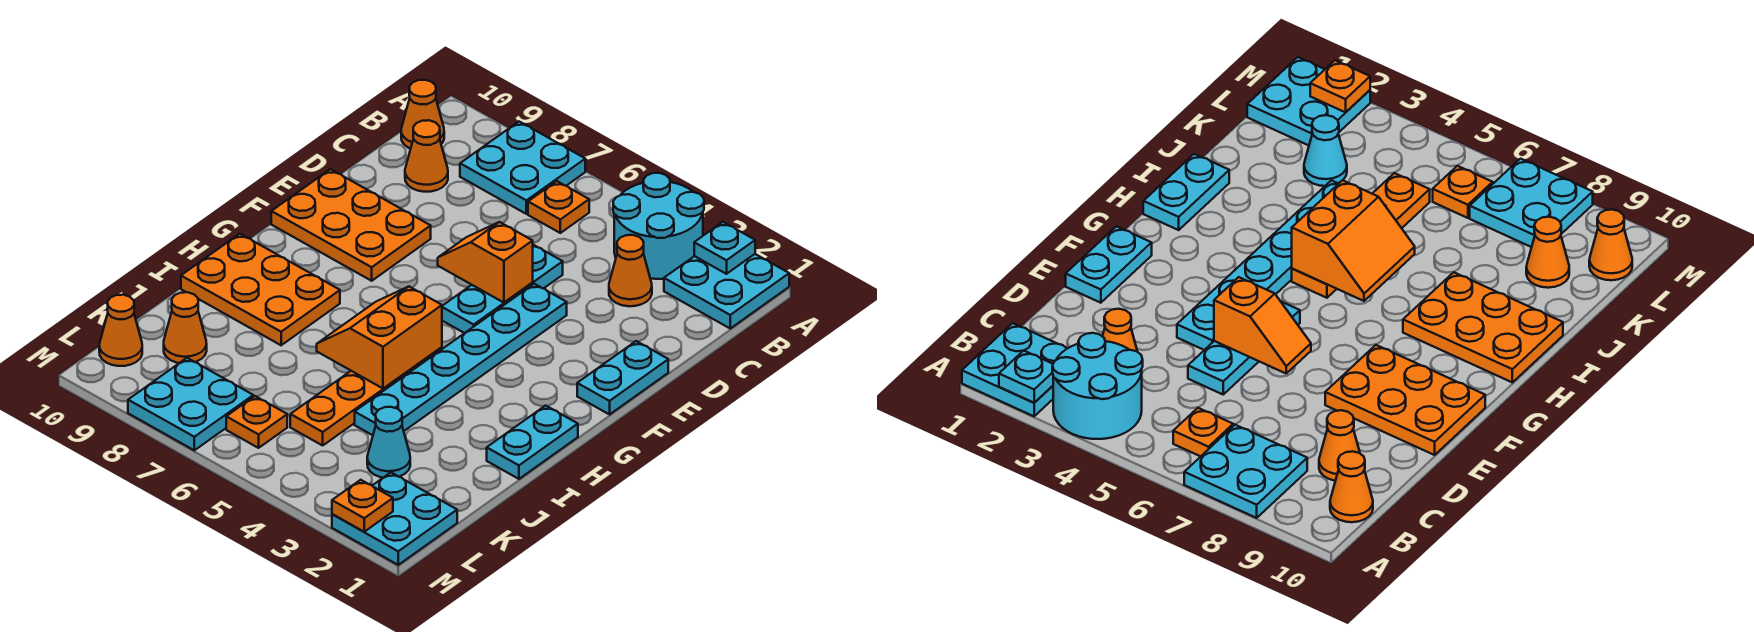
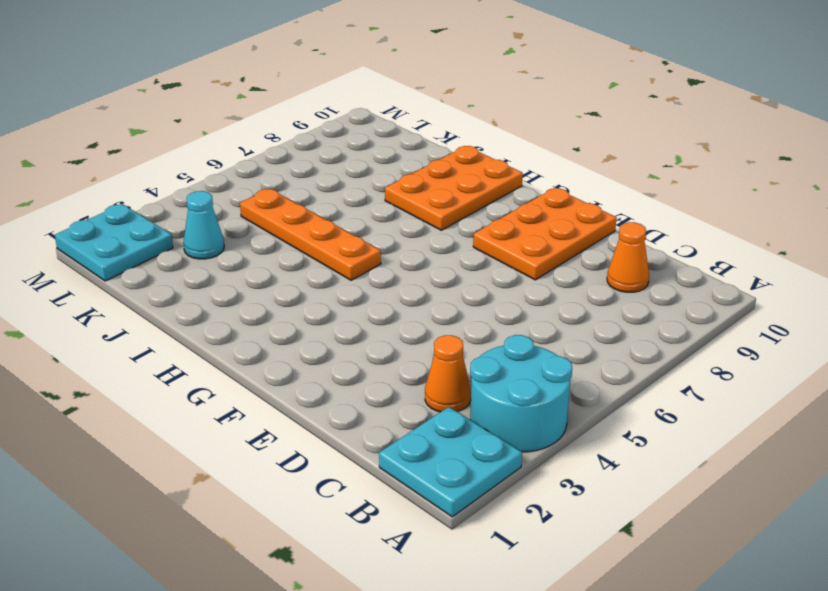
none -> cyan plate A7:B8 level 1
none -> orange plate B6 level 1
none -> orange cone B10 level 1

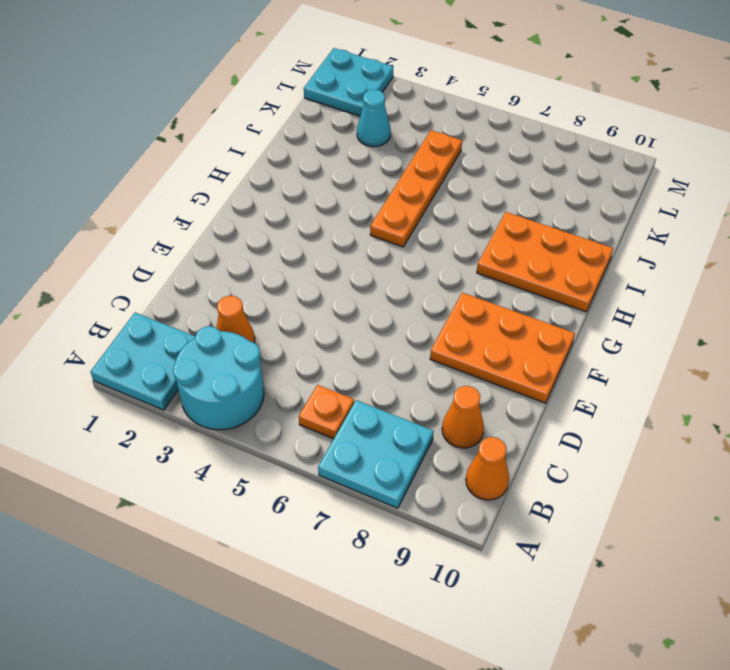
none -> cyan plate D5:F5 level 1
none -> cyan plate E1:F1 level 1
none -> cyan plate E4:J4 level 1

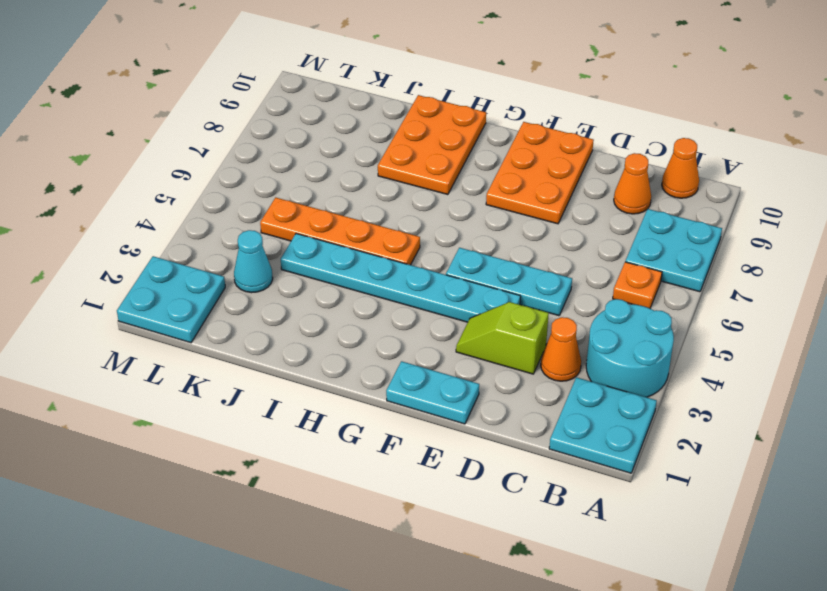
lime slope D3:E3 level 1 top D -> none
none -> cyan plate H1:I1 level 1
none -> orange cone K9 level 1
none -> orange plate L6 level 1

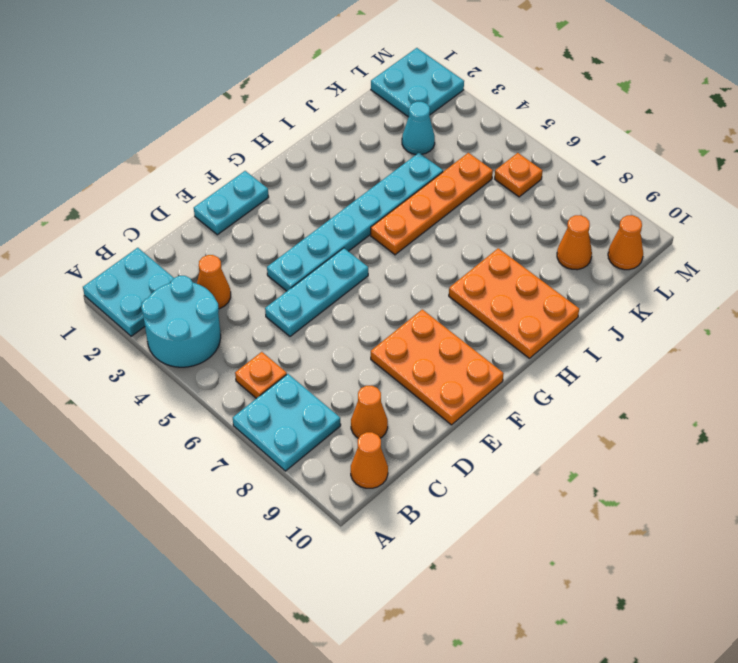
none -> cyan plate H1:I1 level 1
none -> cyan plate L7:M8 level 1
none -> cyan plate A2 level 2

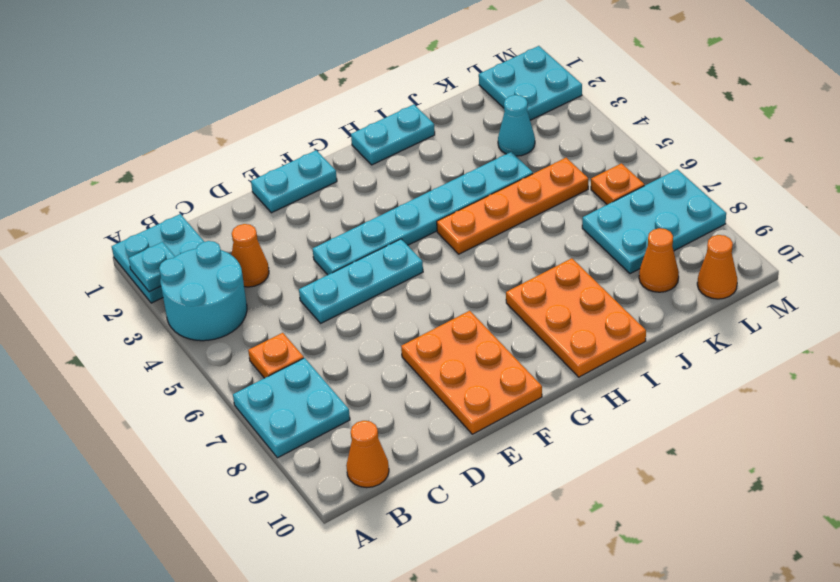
cyan plate K7:M8 level 1 -> cyan plate L7:M8 level 1
none -> orange cone C9 level 1
none -> orange slope E5:E6 level 2 top 5
none -> orange slope H5:I6 level 2 top 5

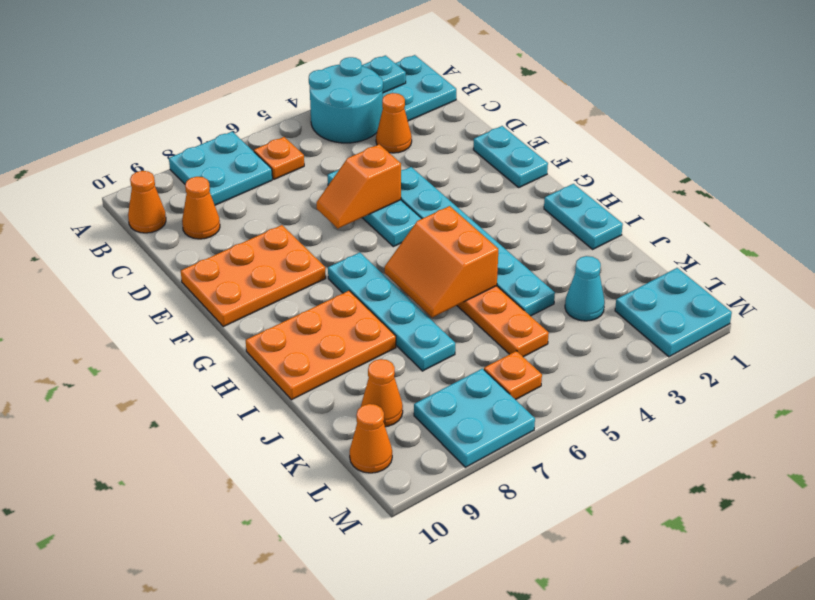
cyan plate G7:J7 level 1 -> none
none -> orange plate M2 level 2

